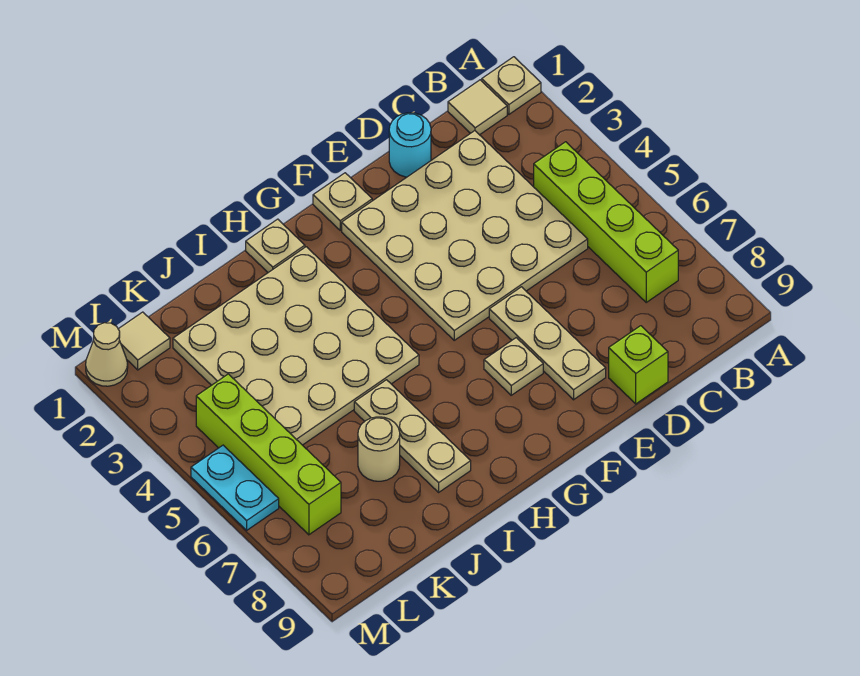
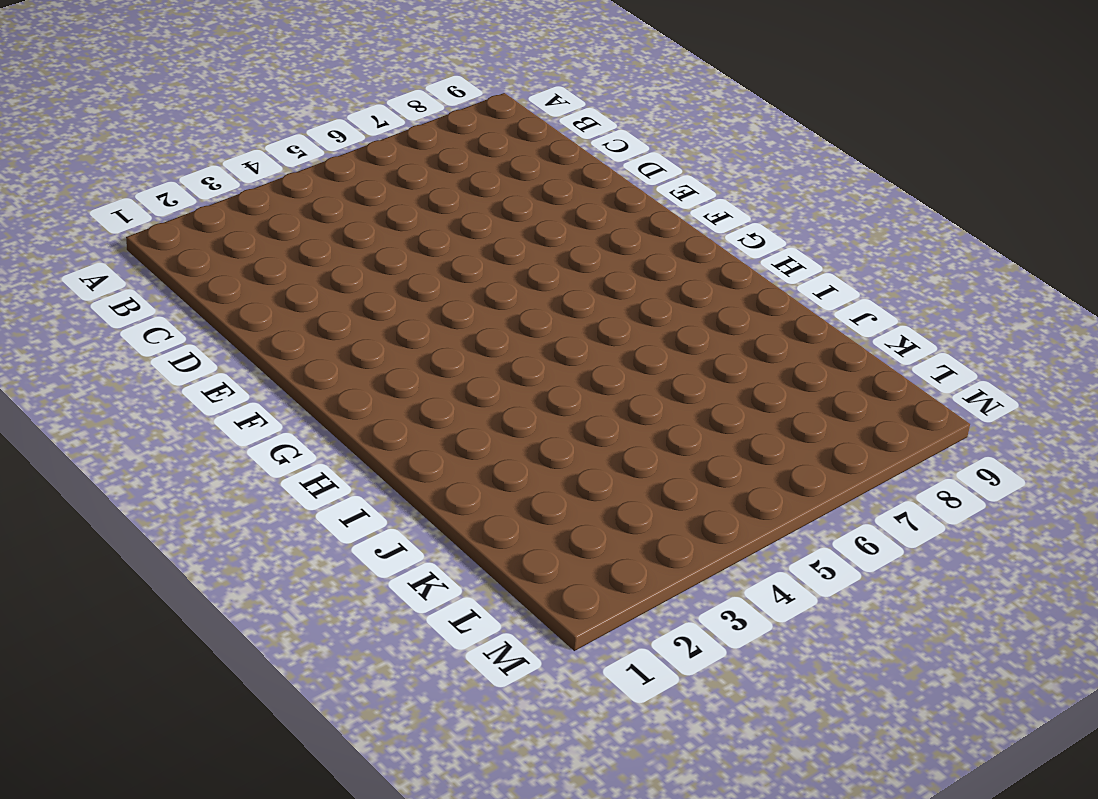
none -> tan plate A1 level 1
none -> tan tile B1 level 1
none -> lime brick B4:B7 level 1

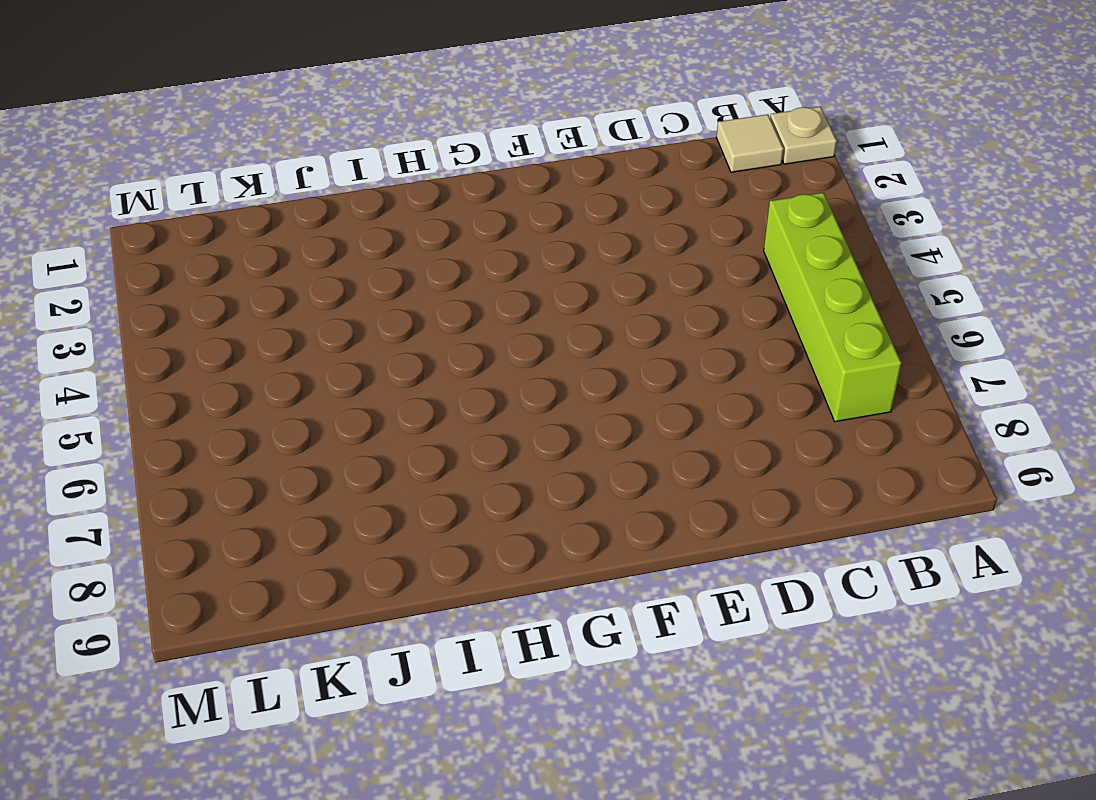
none -> tan plate C2:F5 level 1
none -> cyan round brick D1 level 1
none -> lime brick D9 level 1

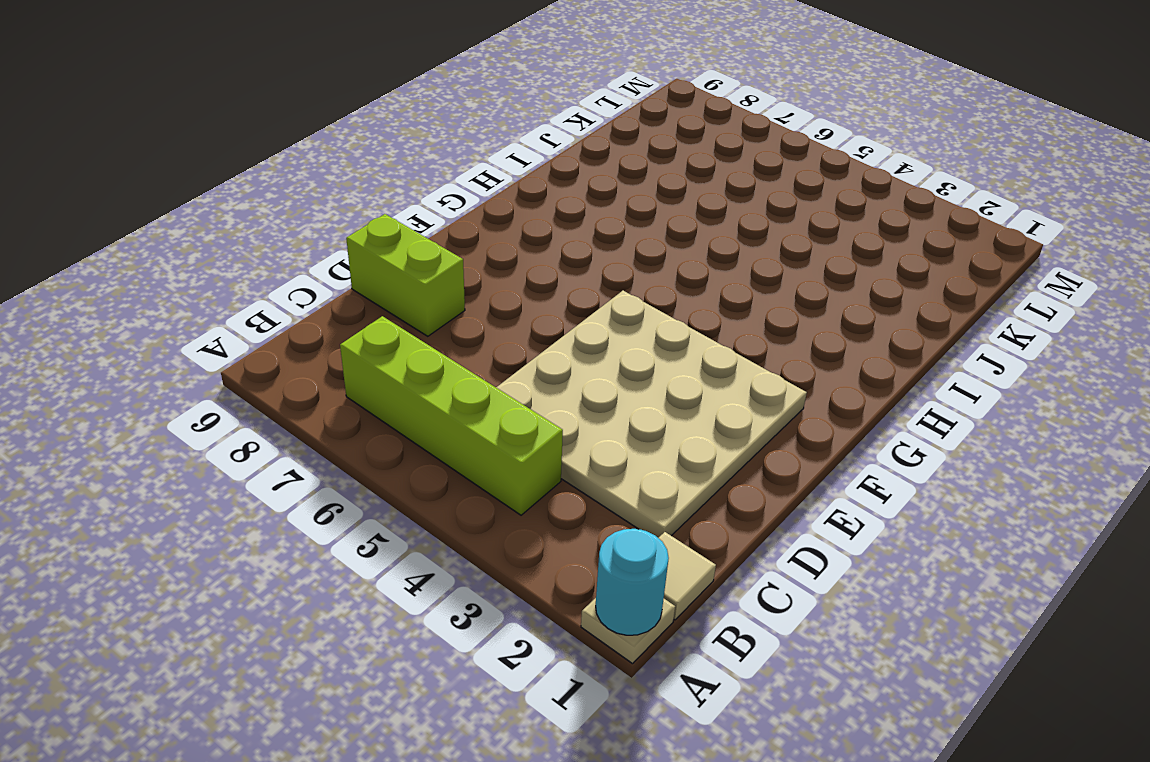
cyan round brick A1 level 2 -> cyan round brick D1 level 1
lime brick D8:D9 level 1 -> lime brick D9 level 1
none -> tan plate E6:E8 level 1
none -> tan plate F1 level 1
none -> tan plate F7 level 1

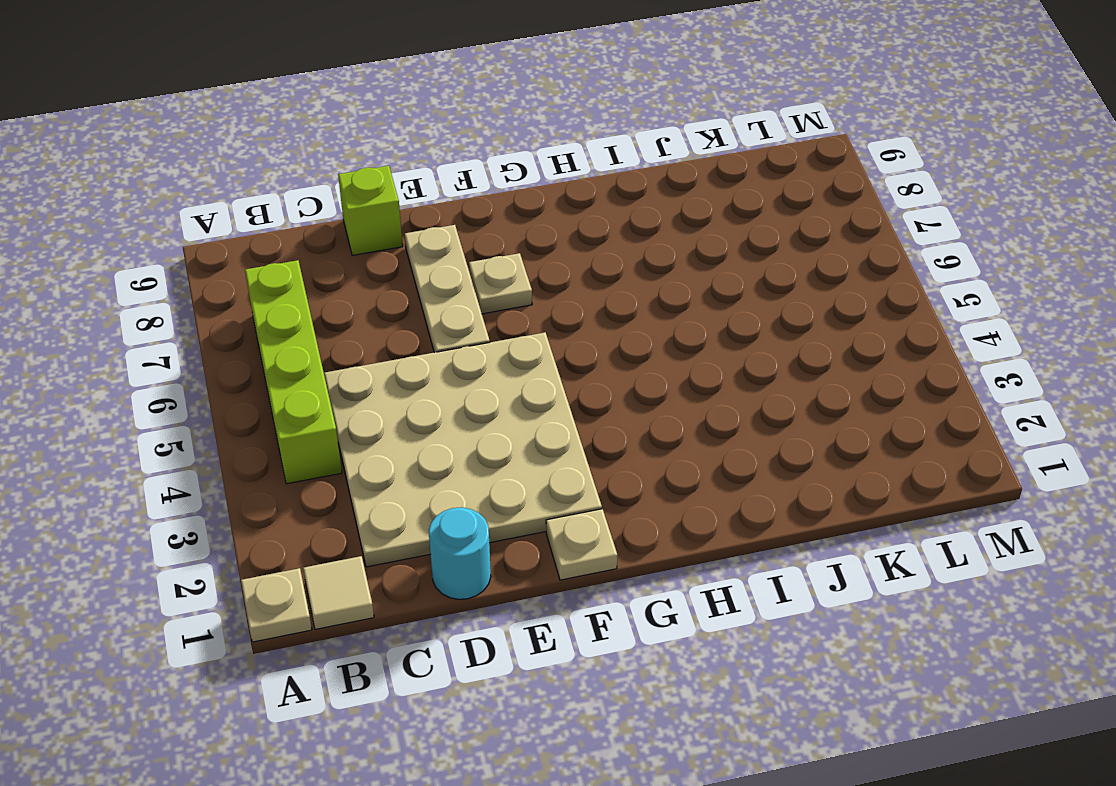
none -> tan plate H1 level 1
none -> tan plate H2:K5 level 1
none -> tan plate I6:I8 level 1

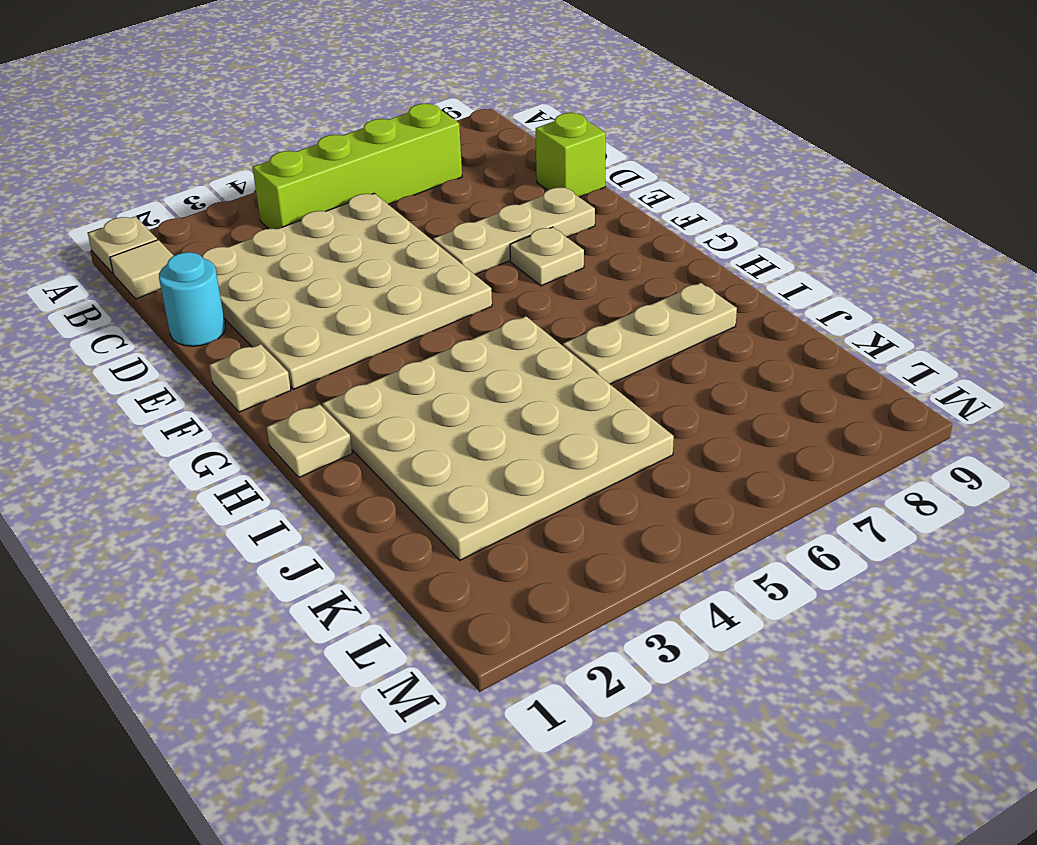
none -> tan round brick J7 level 1
none -> tan tile L1 level 1
none -> lime brick L4:L7 level 1

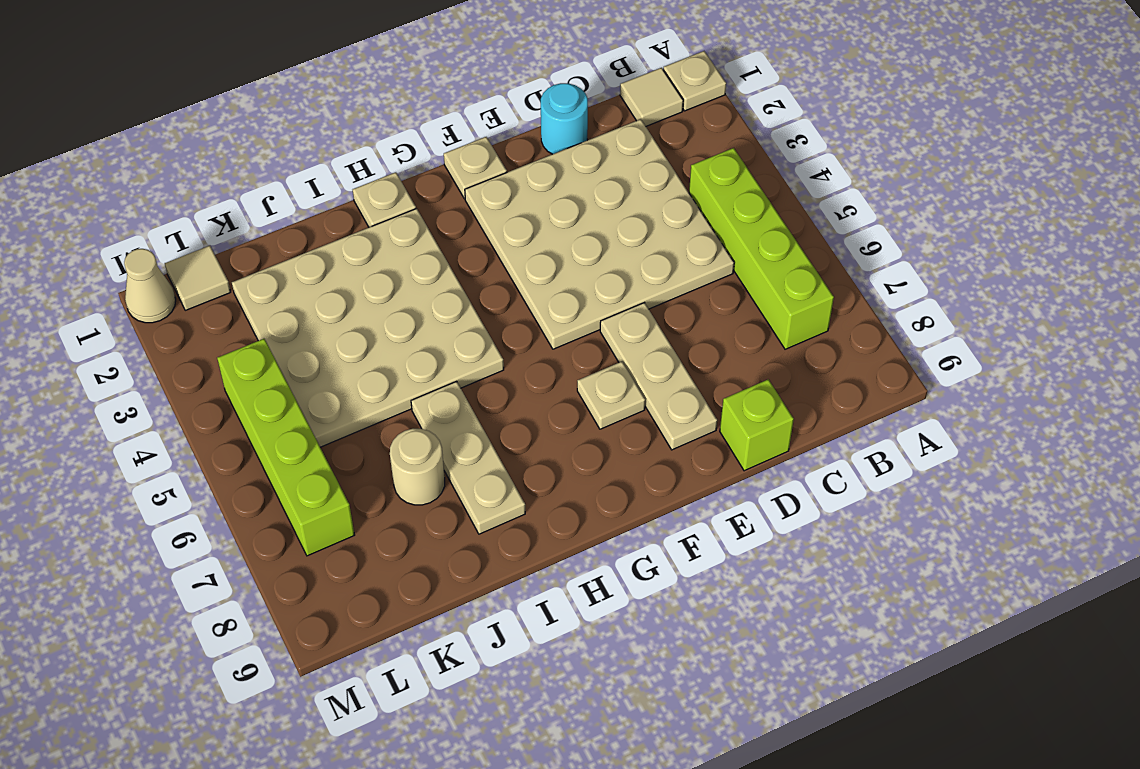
none -> cyan plate M5:M6 level 1

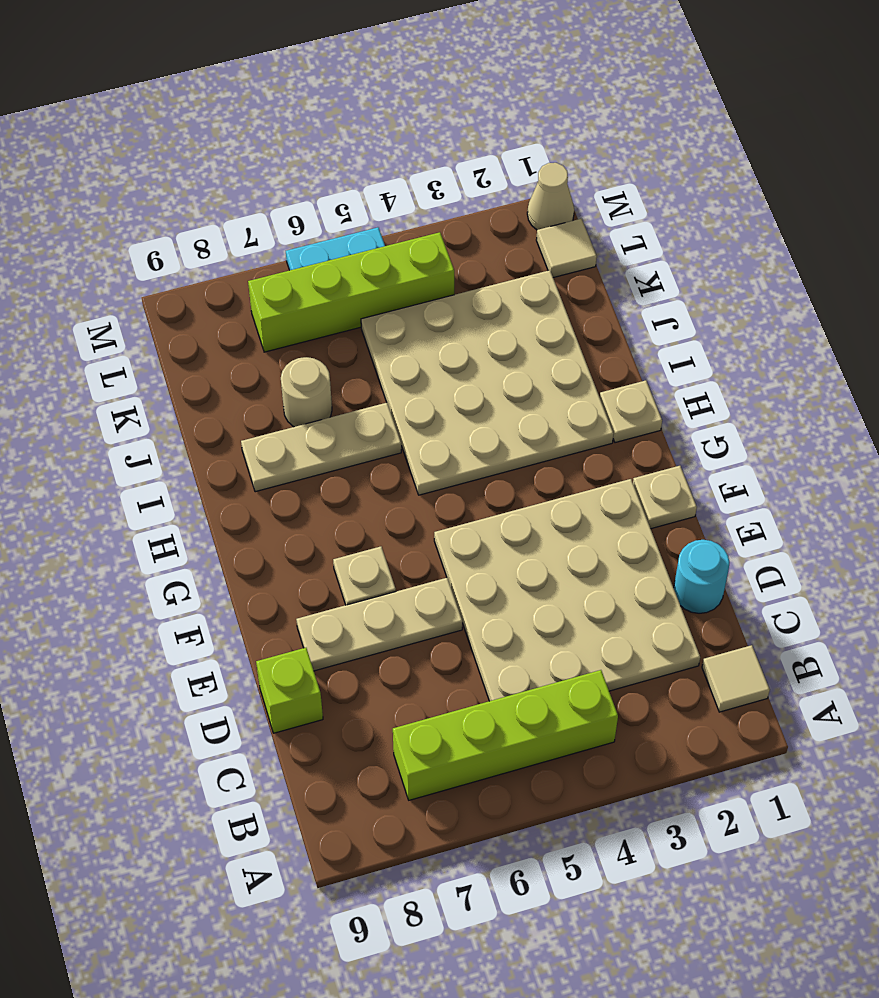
none -> tan plate A1 level 1

